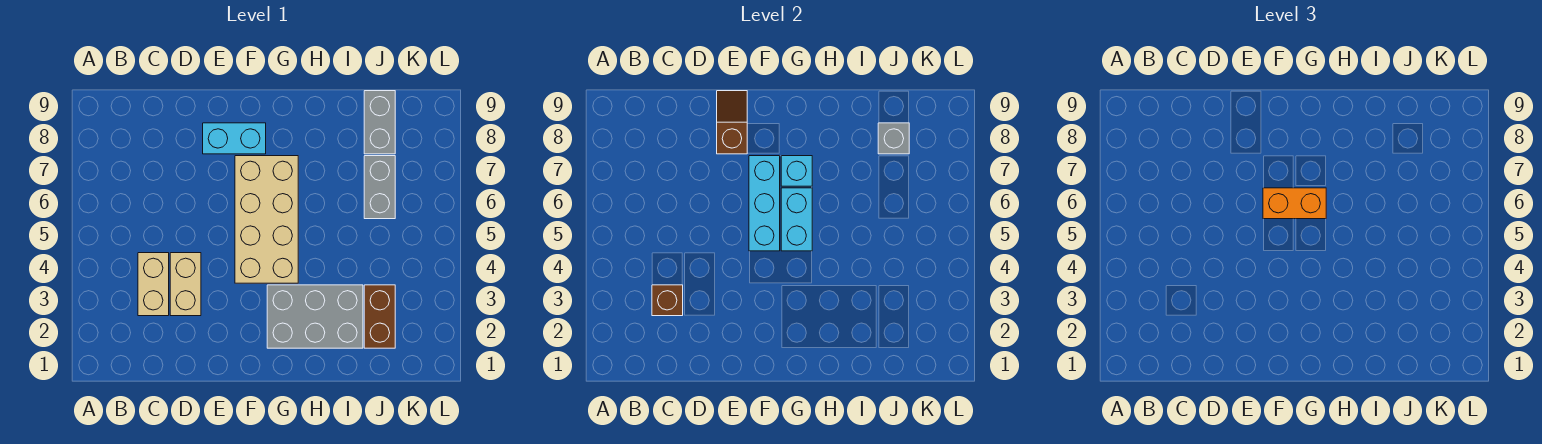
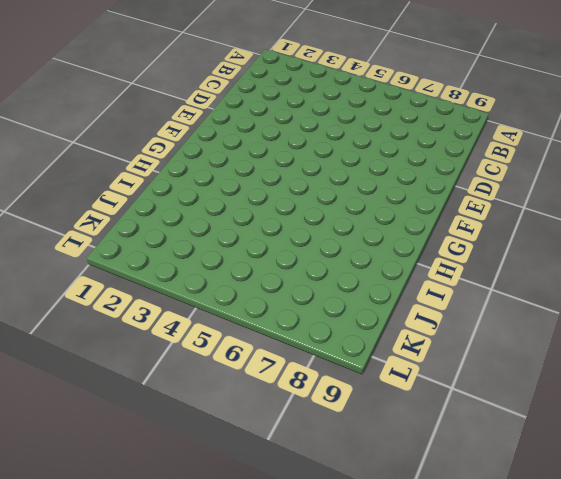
none -> tan brick C3:C4 level 1
none -> tan brick D3:D4 level 1
none -> cyan brick E8:F8 level 1

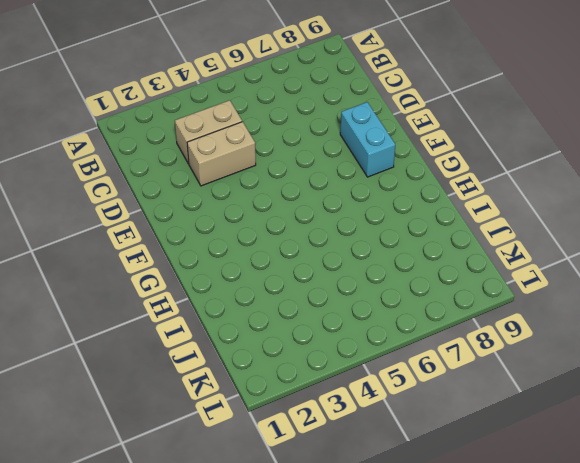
none -> tan brick F4:G7 level 1
none -> grey brick G2:I3 level 1
none -> brown brick J2:J3 level 1

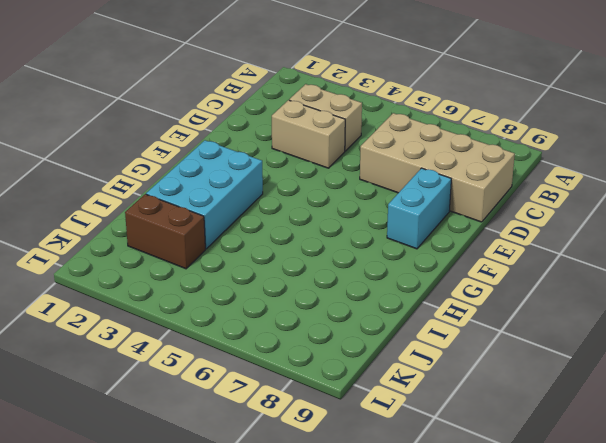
tan brick C6:D9 level 1 -> tan brick F4:G7 level 1
cyan brick G2:I3 level 1 -> grey brick G2:I3 level 1
none -> grey brick J6:J7 level 1
none -> grey brick J8:J9 level 1
none -> brown brick C3 level 2

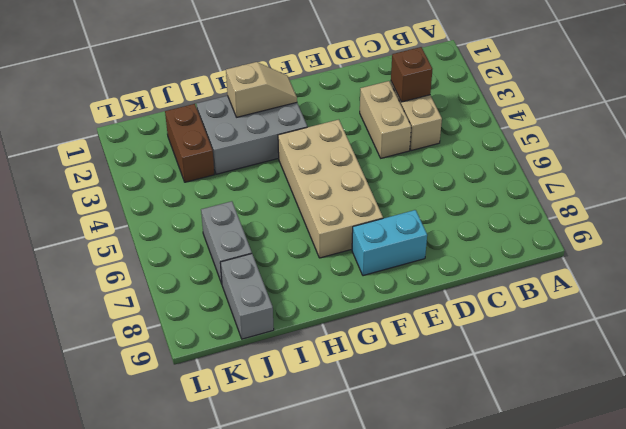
tan slope G2:H2 level 2 top H -> none
none -> brown slope E8:E9 level 2 top 8
none -> cyan brick F5:F7 level 2
none -> cyan brick G5:G6 level 2

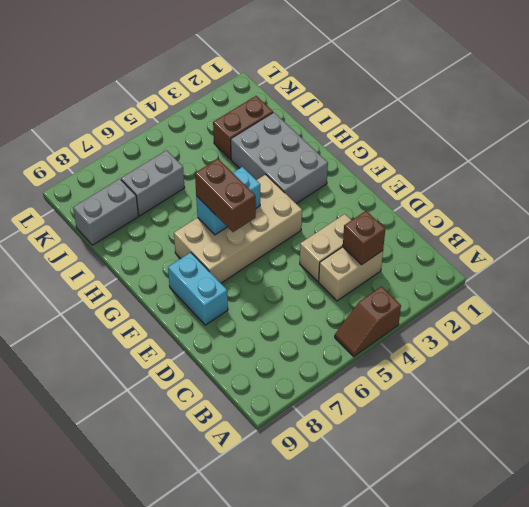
brown slope A4:A5 level 1 top 4 -> brown slope E8:E9 level 2 top 8
brown brick F6:G6 level 3 -> orange brick F6:G6 level 3
none -> cyan brick F5:F7 level 2
none -> cyan brick G7 level 2
none -> grey brick J8 level 2

